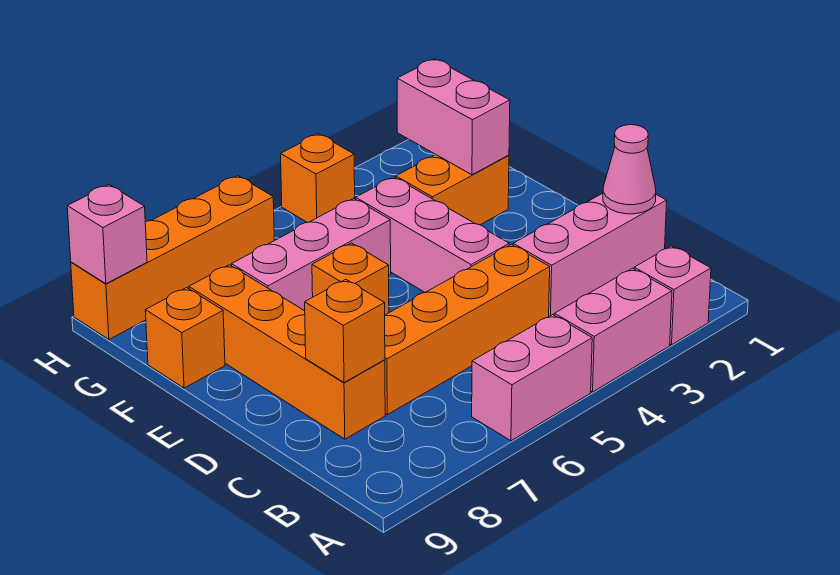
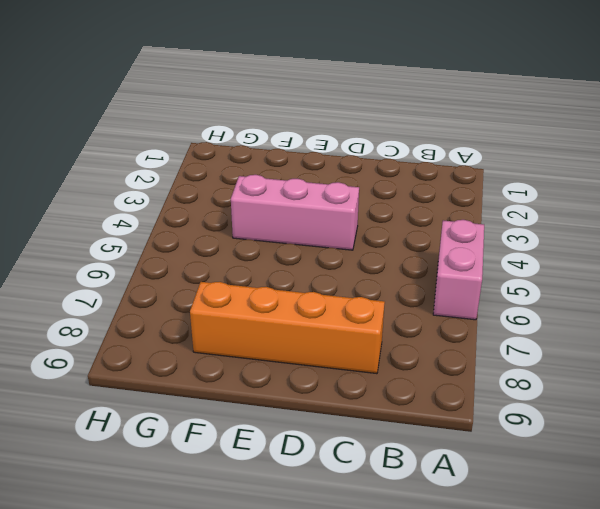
none -> pink brick A2 level 1
none -> pink brick A3:A4 level 1
none -> pink brick C1:C3 level 1

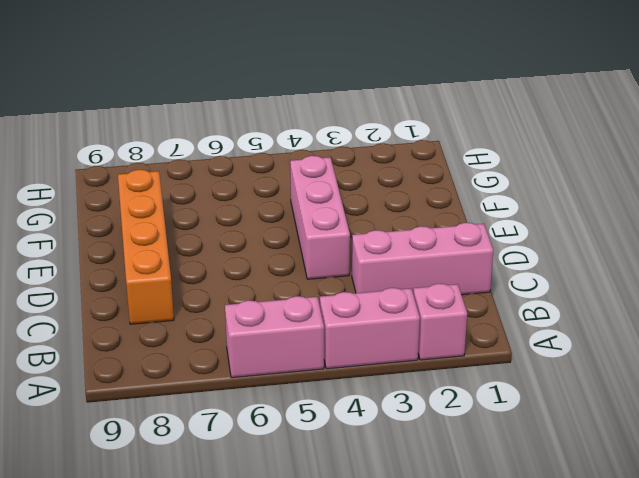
none -> orange brick C4:C7 level 1
none -> orange brick E6 level 1
none -> orange brick F2:F3 level 1

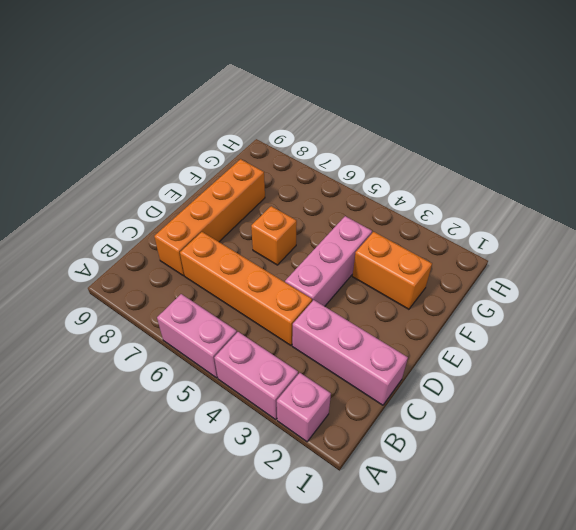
none -> pink brick F5:F7 level 1
none -> orange brick F9 level 1
none -> orange brick H4 level 1

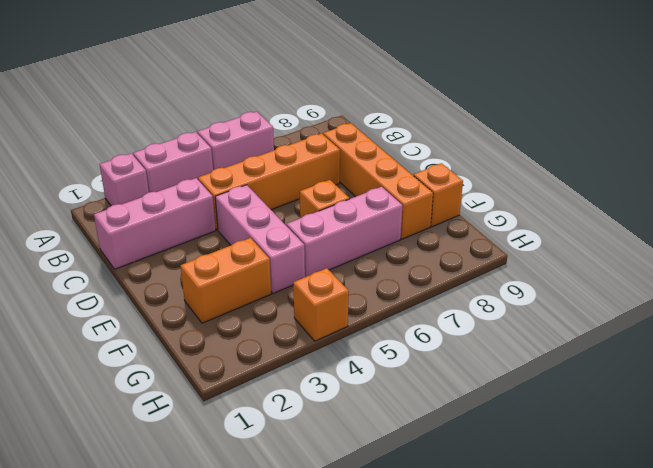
none -> orange brick H6:H9 level 1
none -> pink cone C1 level 2
none -> orange brick C8 level 2

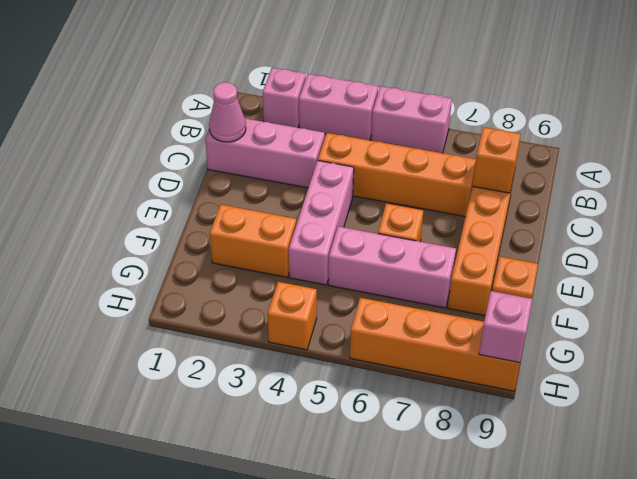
none -> pink brick F2:G2 level 2

